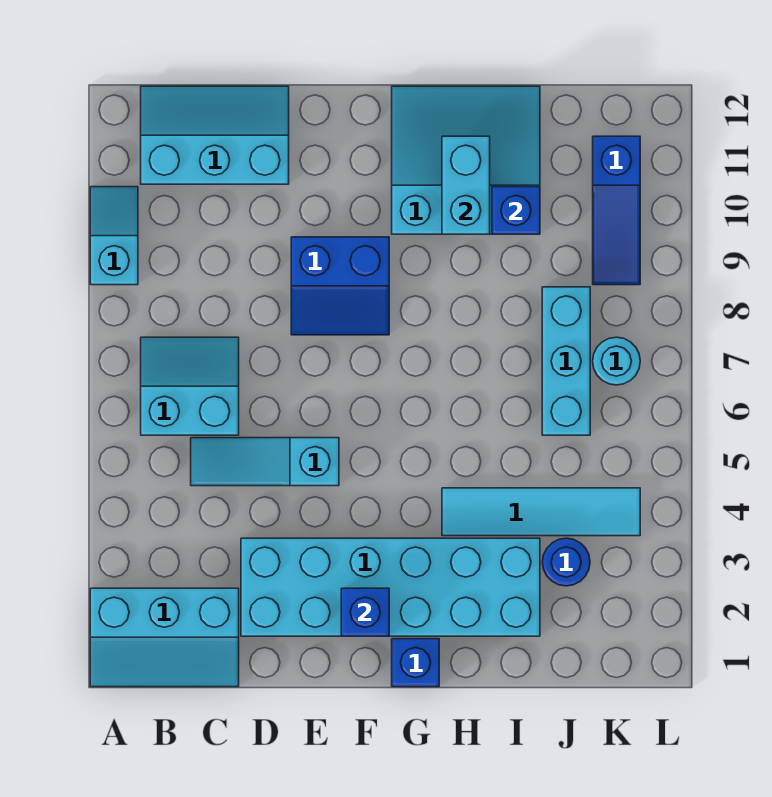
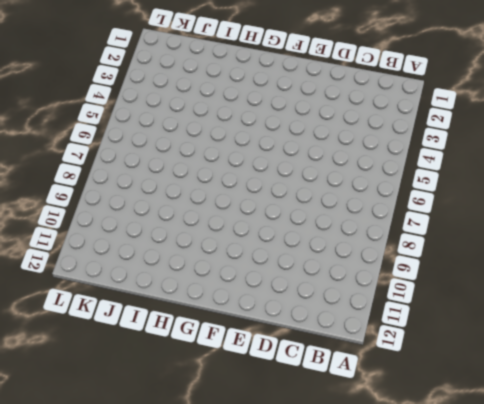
none -> cyan slope A1:C2 level 1 top 2
none -> cyan slope A9:A10 level 1 top 9
none -> cyan slope B6:C7 level 1 top 6

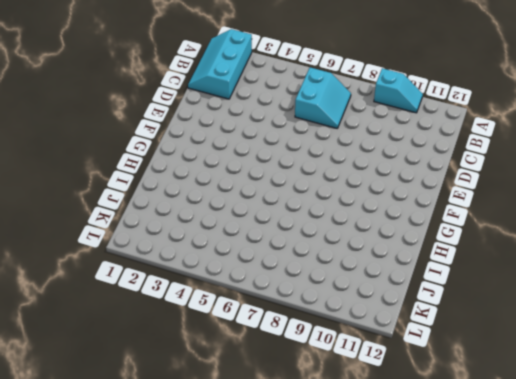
none -> cyan slope B11:D12 level 1 top 11
none -> cyan slope C5:E5 level 1 top E
none -> cyan brick D2:I3 level 1

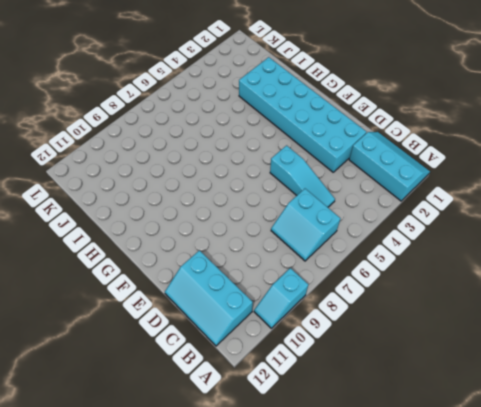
none -> blue slope E8:F9 level 1 top 9
none -> blue brick G1 level 1
none -> cyan slope G10:I12 level 1 top 10

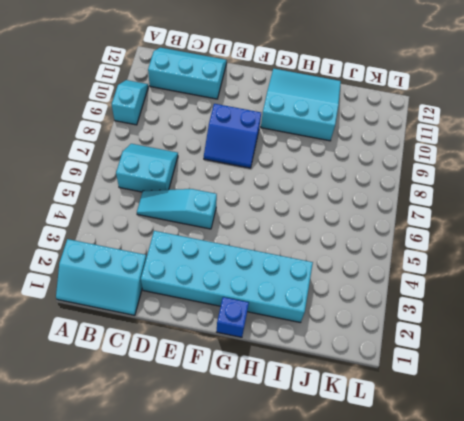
none -> cyan tile H4:K4 level 1
none -> blue round brick J3 level 1
none -> cyan brick J6:J8 level 1

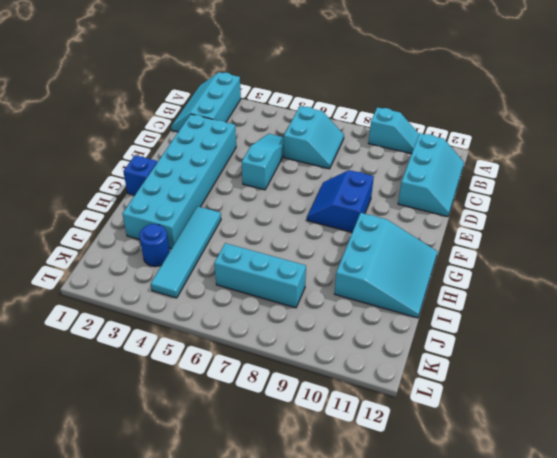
none -> cyan round brick K7 level 1
none -> blue slope K9:K11 level 1 top 11
none -> blue brick F2 level 2

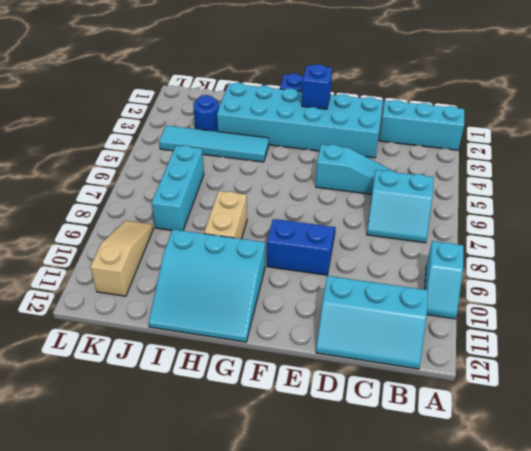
tan brick H8:H9 level 1 -> none
tan slope K9:K11 level 1 top 11 -> blue slope K9:K11 level 1 top 11
none -> cyan round brick K7 level 1
none -> cyan brick H10:H11 level 2
none -> blue brick I10 level 2

